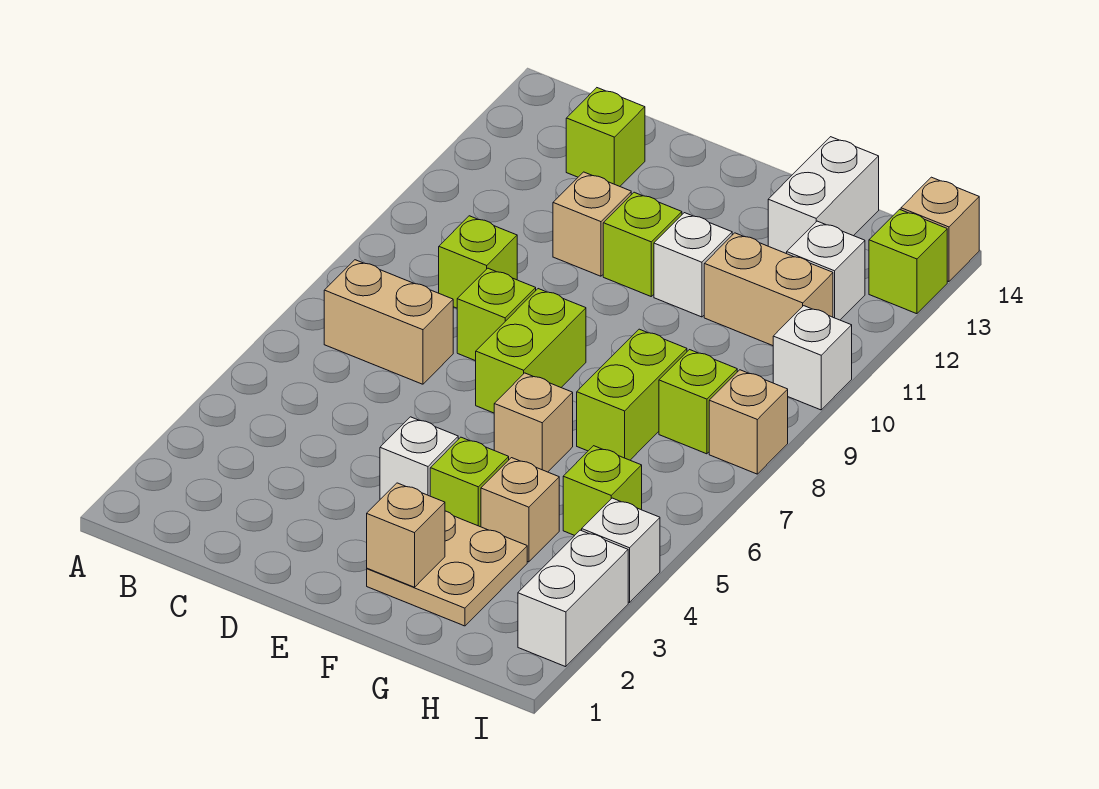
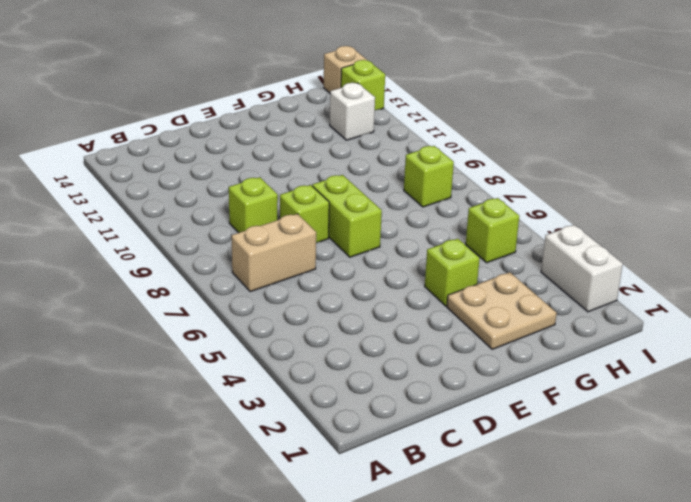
none -> lime brick C13 level 1
none -> tan brick D11 level 1
none -> white brick E4 level 1

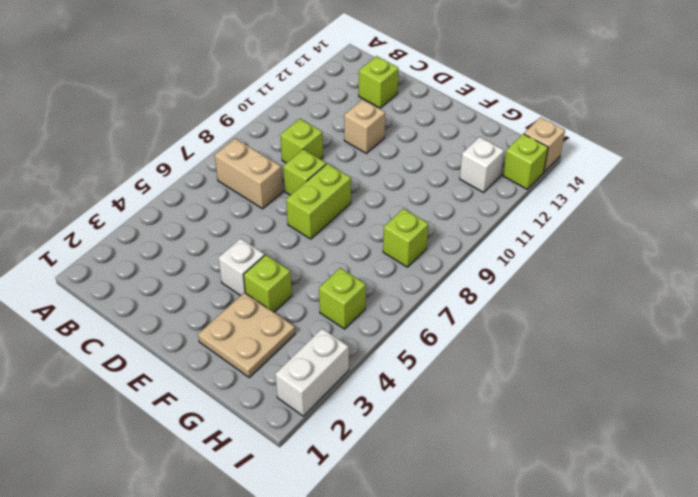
none -> lime brick E11 level 1
none -> tan brick F6 level 1
none -> white brick F11 level 1

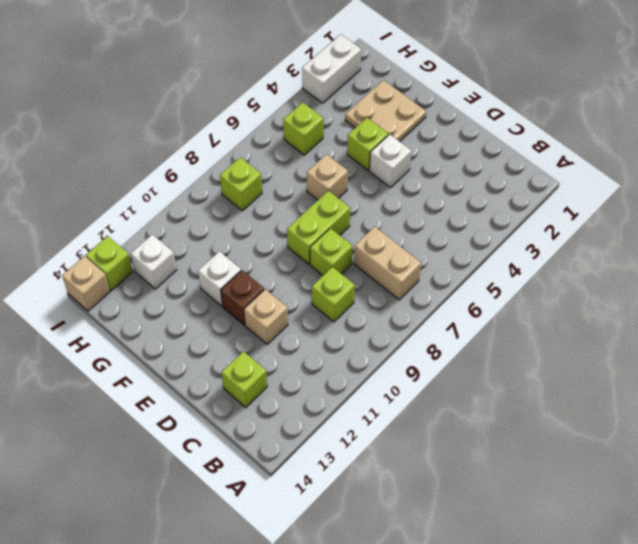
brown brick E11 level 1 -> lime brick E11 level 1
none -> tan brick G4 level 1
none -> lime brick G7:G8 level 1
none -> tan brick G11:H11 level 1

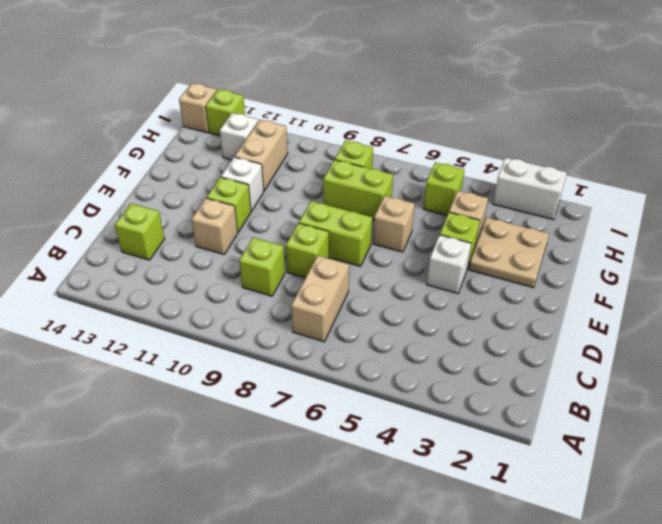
none -> white brick G13:G14 level 1
none -> white brick I4 level 1
none -> tan brick I8 level 1

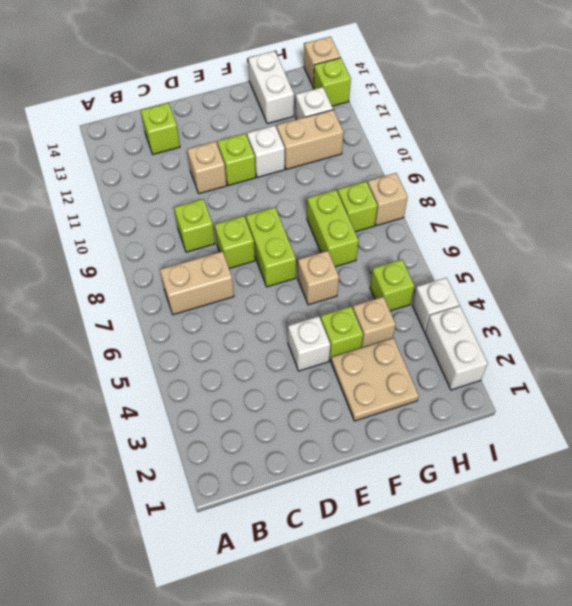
none -> white brick I10 level 1
none -> tan brick F2 level 2

